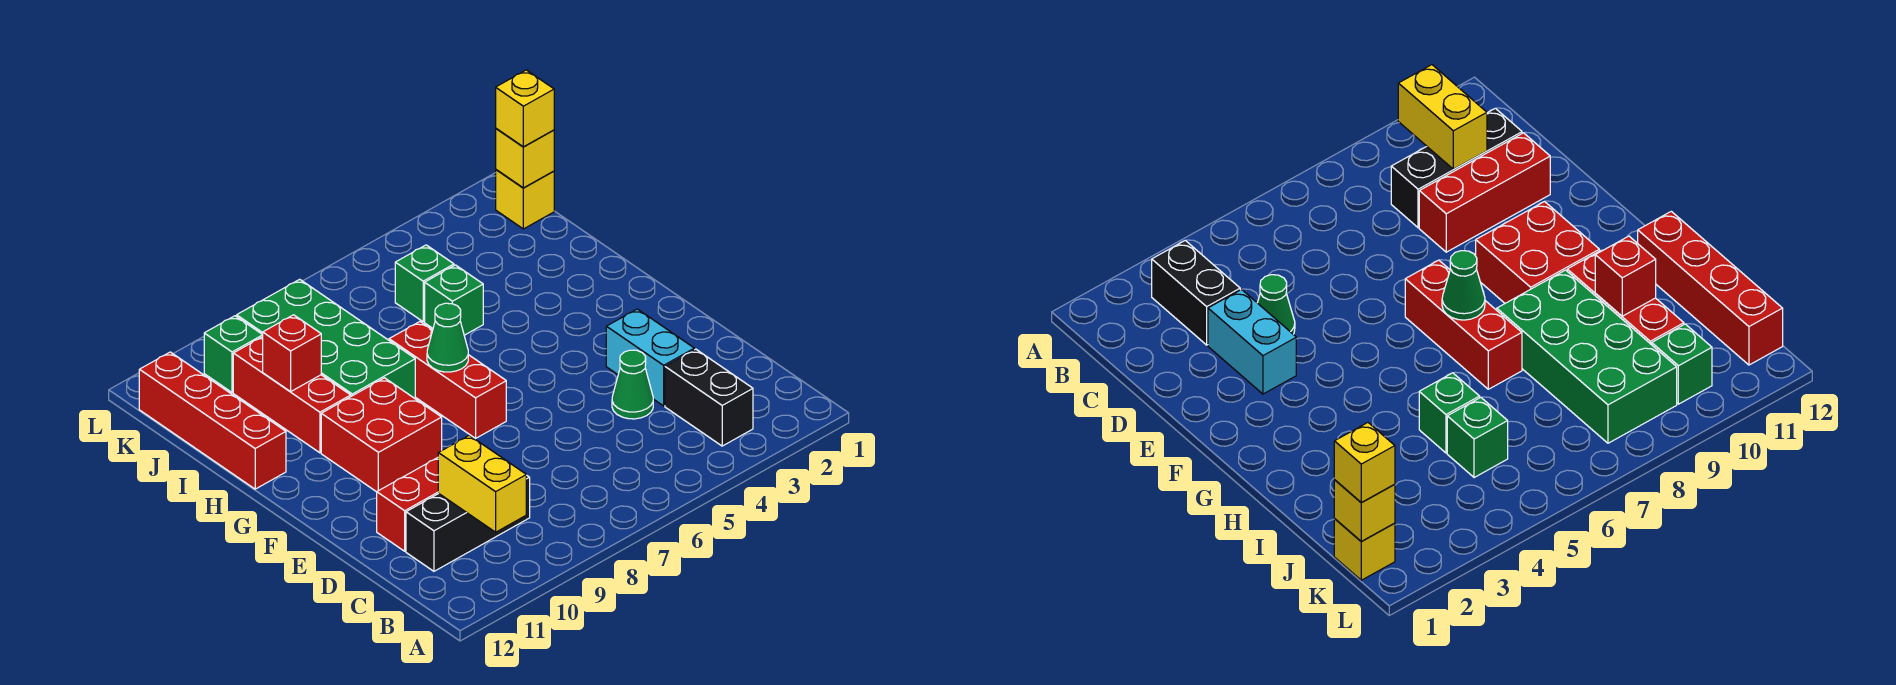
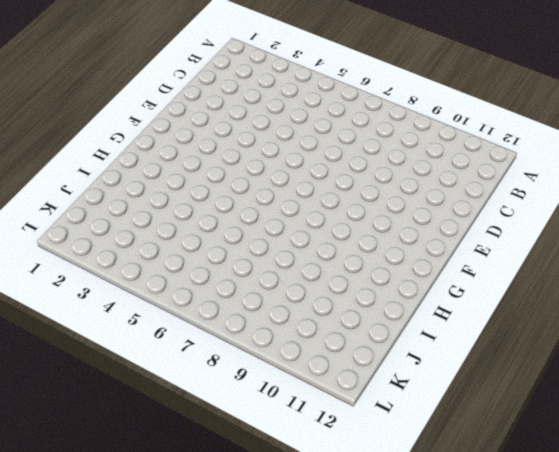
none -> black brick B3:C3 level 1
none -> black brick C9:C11 level 1
none -> cyan brick D3:E3 level 1

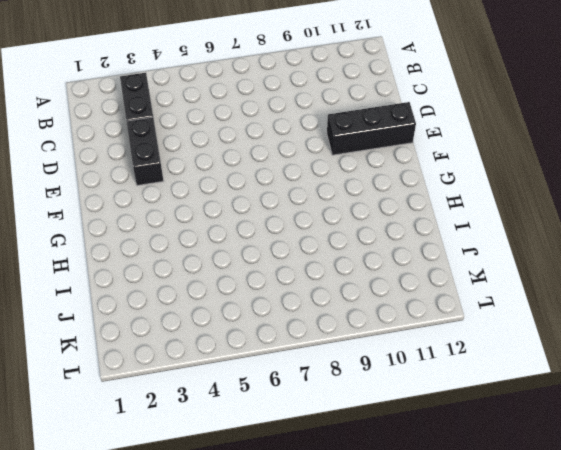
black brick D3:E3 level 1 -> cyan brick D3:E3 level 1
black brick E10:E12 level 1 -> black brick C9:C11 level 1
none -> green cone D4 level 1
none -> red brick D9:D11 level 1
none -> red brick F7:H7 level 1

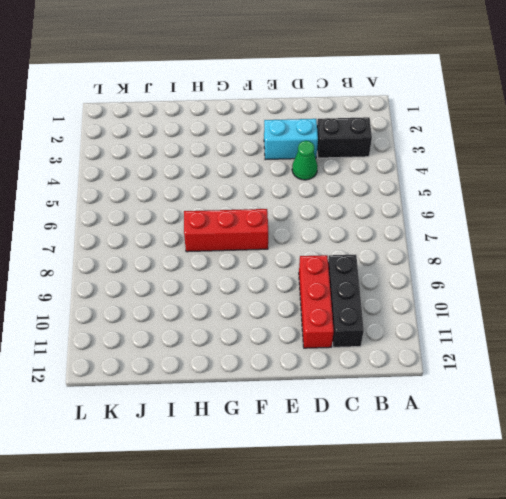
none -> red brick F9:G10 level 1
none -> green brick H8:K9 level 1
none -> red brick H10:J10 level 1

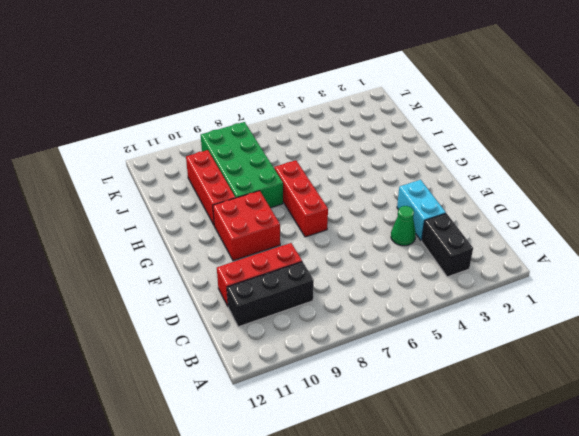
none -> red brick H12:K12 level 1
none -> green brick I5 level 1
none -> green brick J5 level 1

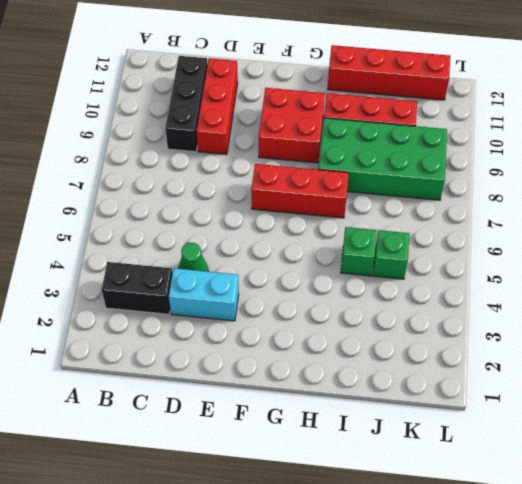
none -> yellow brick K1 level 1
none -> green brick K10 level 1
none -> yellow brick B10:C10 level 2

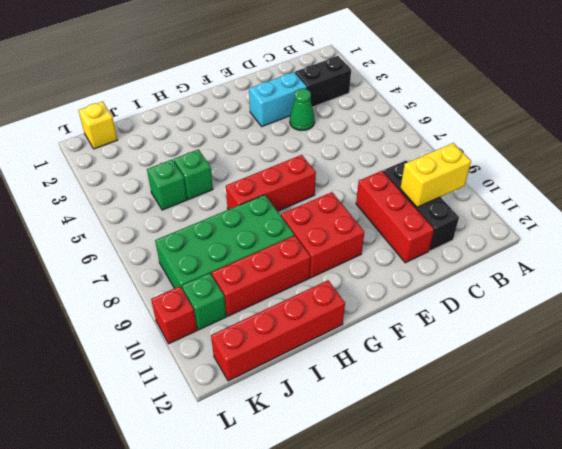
red brick L10 level 1 -> red brick I10 level 2
none -> green cone G7 level 2
none -> yellow brick K1 level 2
none -> yellow brick K1 level 3

